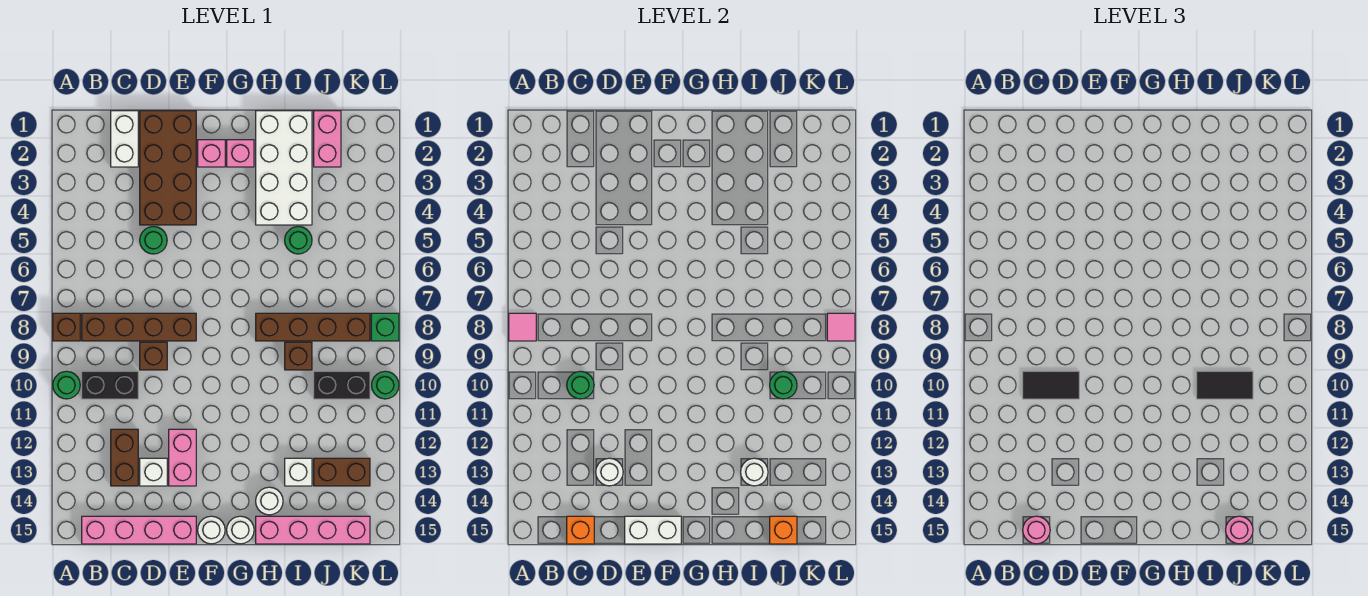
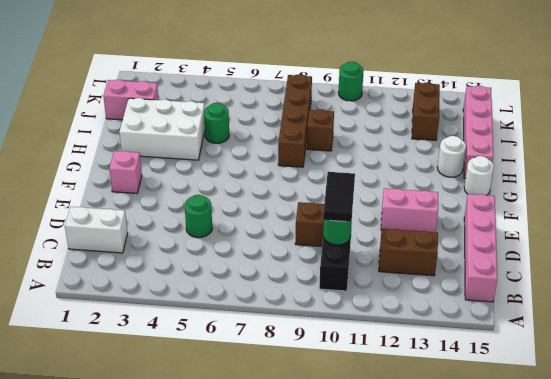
white brick H2:I4 level 1 -> white brick H1:I4 level 1
none -> brown brick A8 level 1
none -> green round brick A10 level 1
none -> brown brick B8:E8 level 1
none -> brown brick D1:E4 level 1

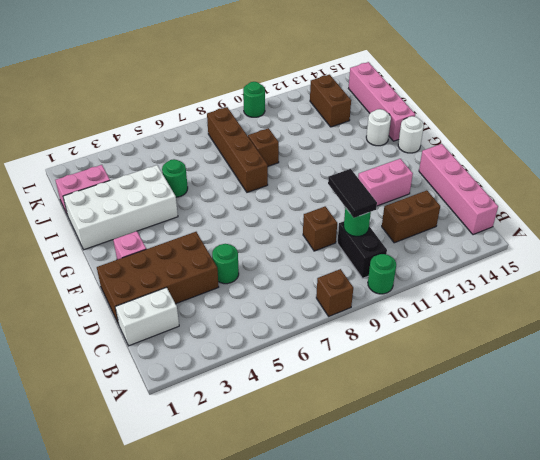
none -> brown brick B8:E8 level 1
none -> white brick D13 level 1
none -> white round brick F15 level 1
none -> pink brick G2 level 1

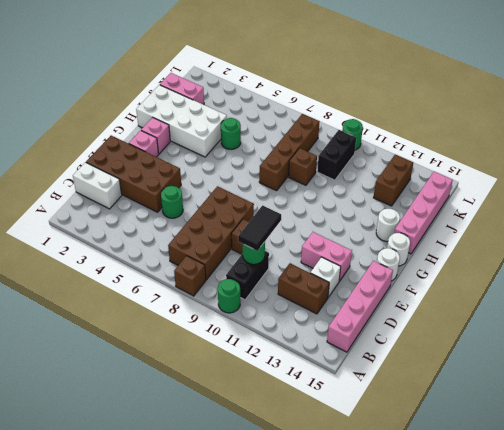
brown brick B7:E8 level 1 -> brown brick B8:E8 level 1
none -> white brick I13 level 1
none -> green brick L8 level 1
none -> pink tile A8 level 2
none -> orange brick C15 level 2

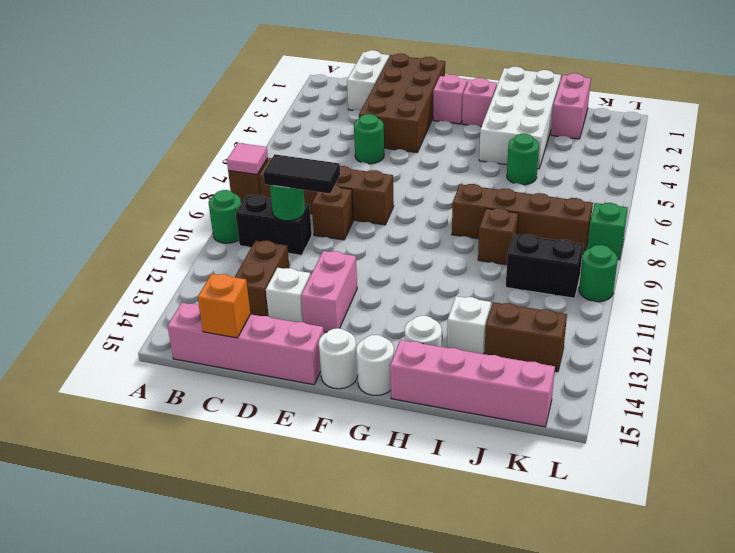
none -> white round brick D13 level 2
none -> white brick E15:F15 level 2
none -> white round brick I13 level 2
none -> green round brick J10 level 2

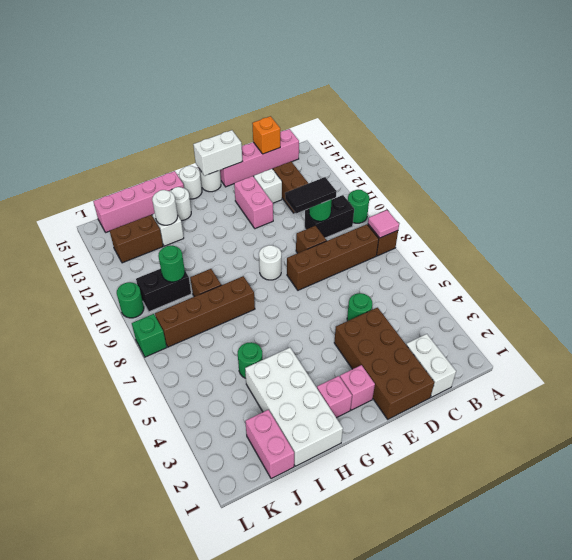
white round brick F9 level 1 -> white round brick D13 level 2
none -> orange brick J15 level 2
none -> pink tile L8 level 2
none -> pink round brick C15 level 3
none -> black tile I10:J10 level 3

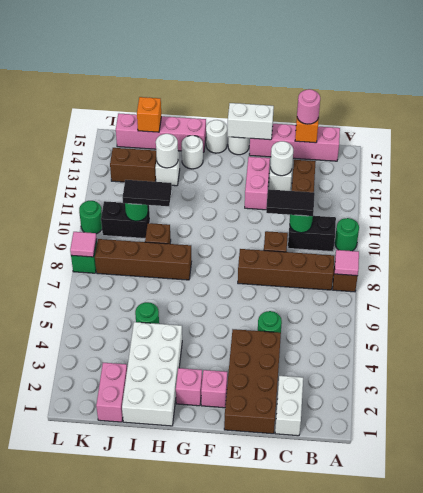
none -> pink round brick J15 level 3

